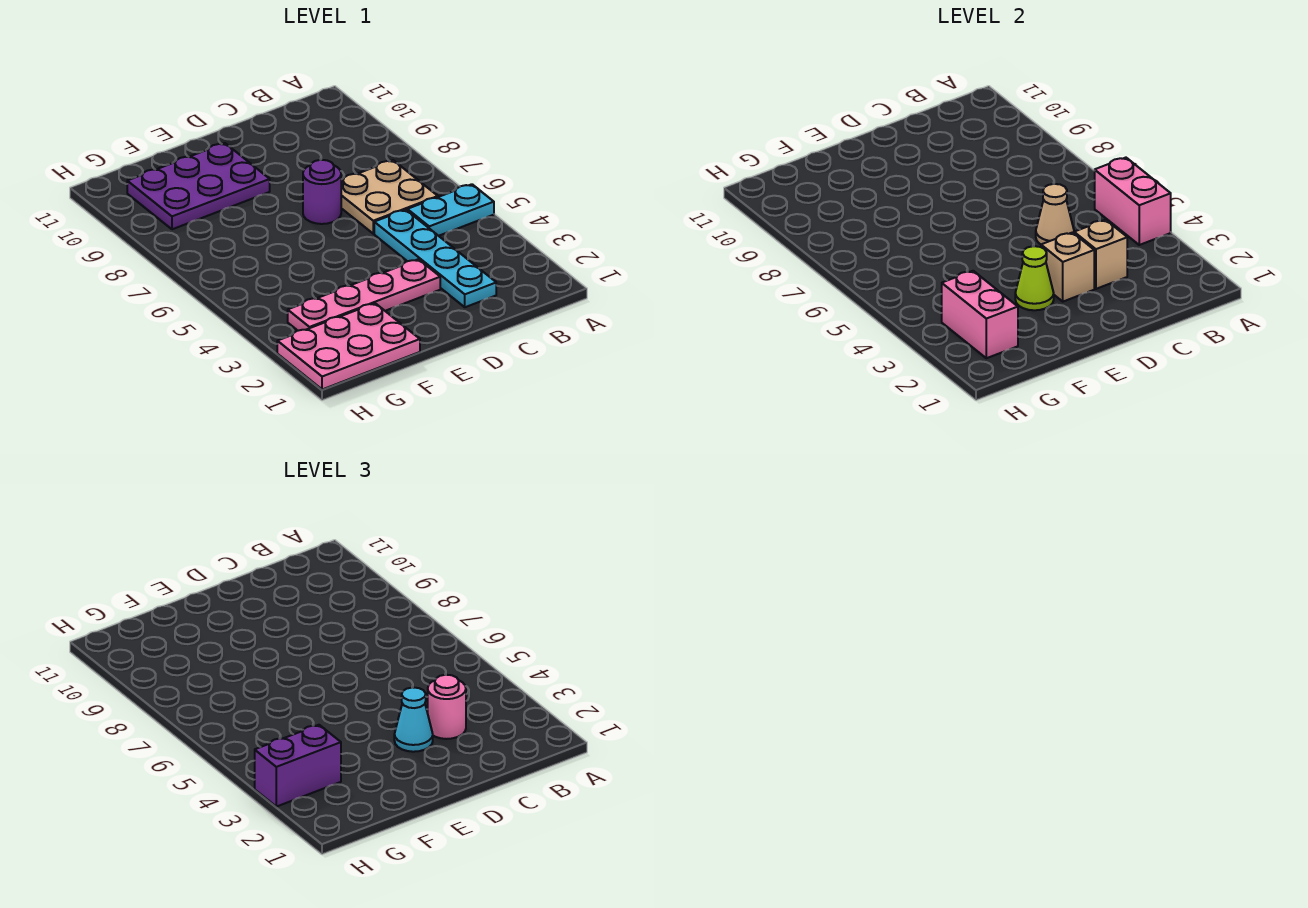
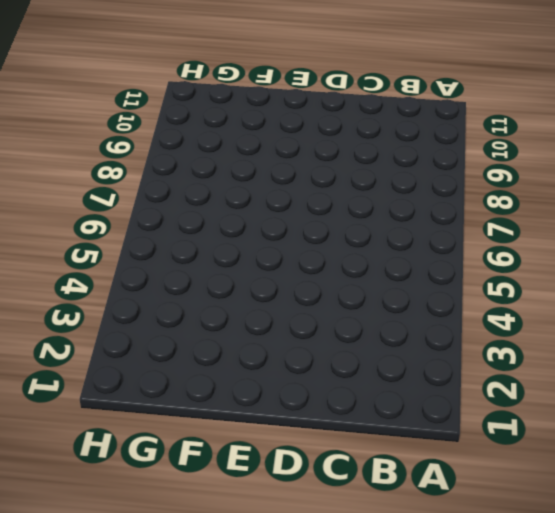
none -> cyan plate A5:B5 level 1
none -> tan plate B6:C7 level 1
none -> cyan plate C2:C5 level 1

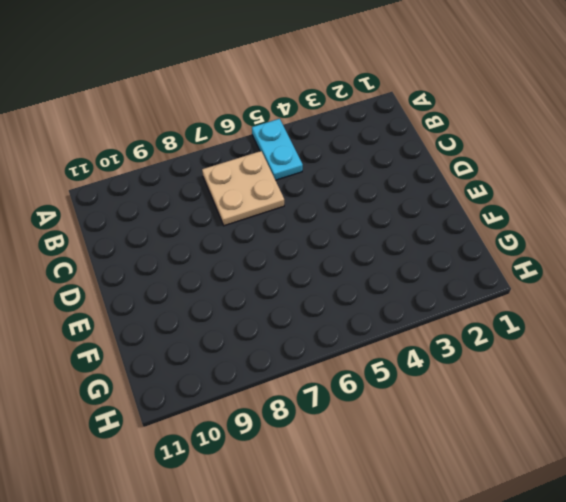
none -> cyan plate C2:C5 level 1
none -> pink plate D3:G3 level 1
none -> purple round brick D7 level 1

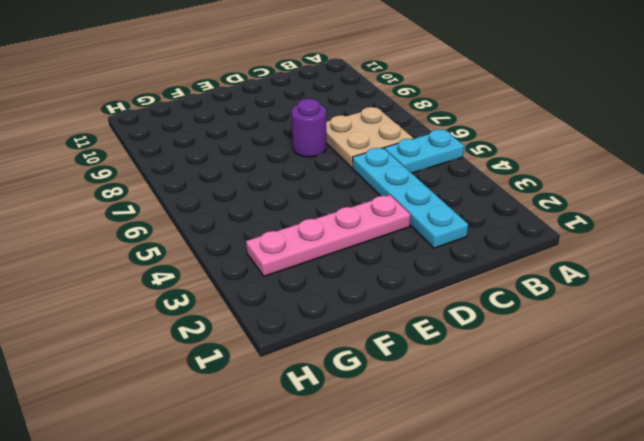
none -> purple plate E9:G10 level 1
none -> pink plate F1:H2 level 1
none -> pink brick A4:A5 level 2

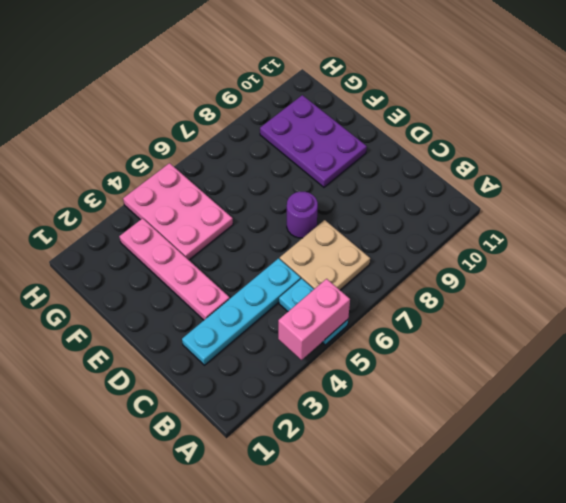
pink plate F4:H5 level 1 -> pink plate F1:H2 level 1
none -> tan brick C3 level 2
none -> tan cone C5 level 2
none -> tan brick D3 level 2

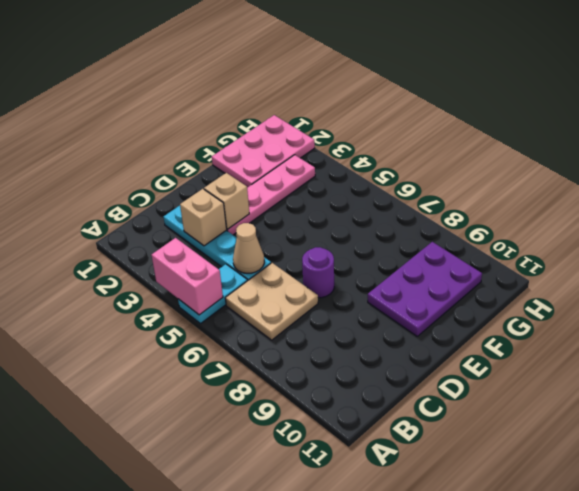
none -> lime cone E3 level 2
none -> pink brick G2:G3 level 2
none -> pink round brick C3 level 3

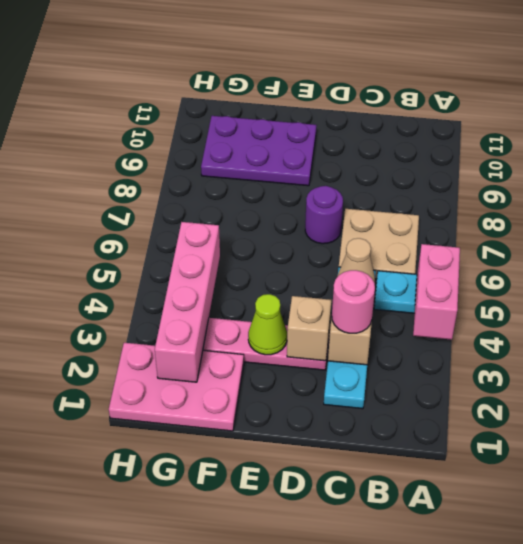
pink brick G2:G5 level 2 -> pink brick G2:G3 level 2
none -> cyan cone D3 level 3
none -> purple brick G3:H3 level 3

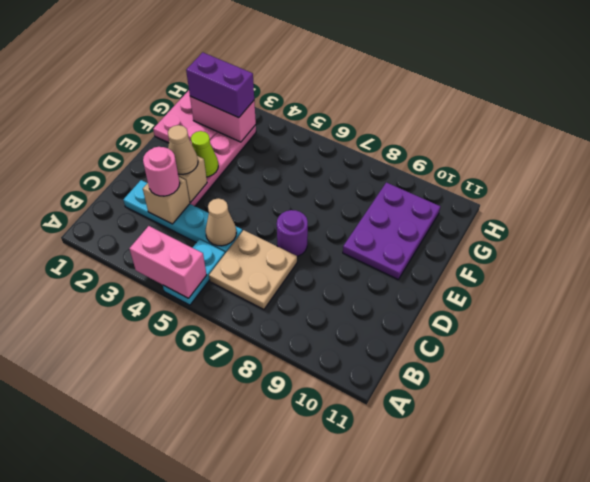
tan cone D3 level 3 -> cyan cone D3 level 3
purple brick G2:G3 level 3 -> purple brick G3:H3 level 3

